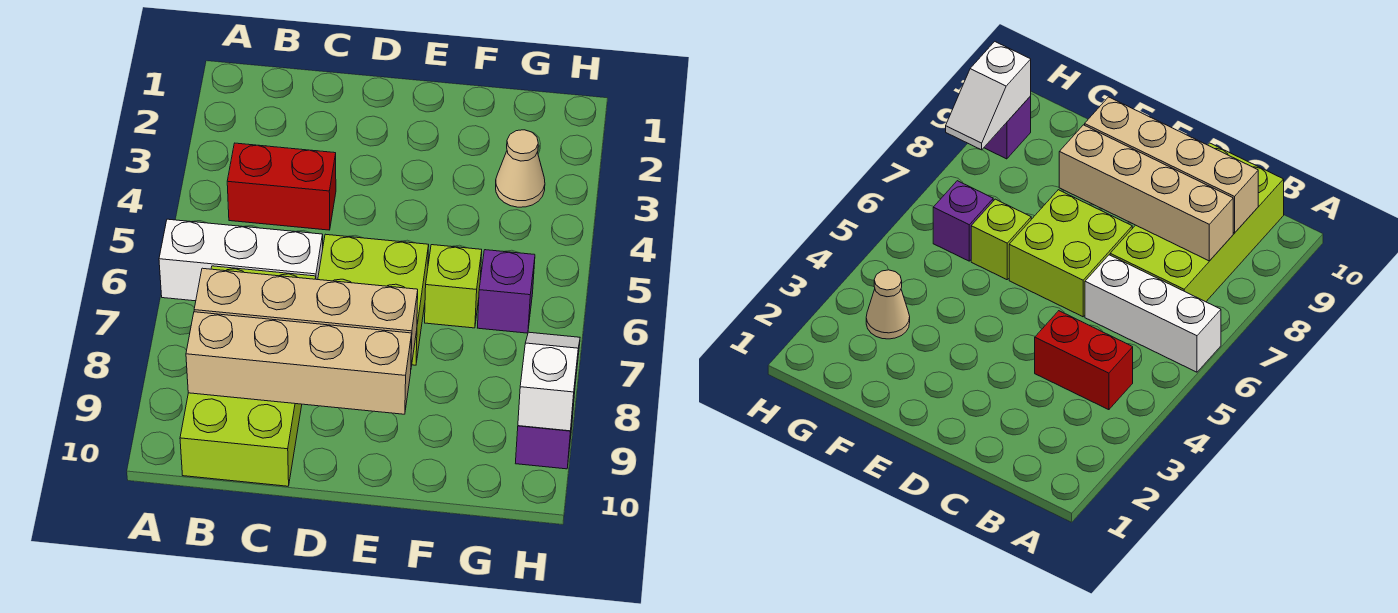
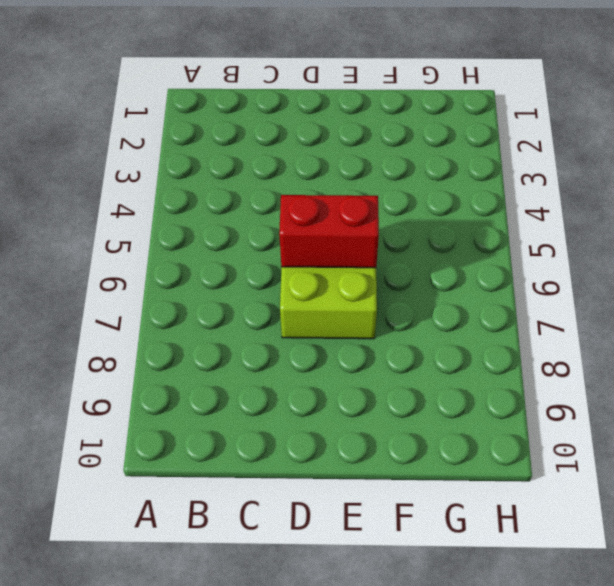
red brick D6:E6 level 2 -> red brick B4:C4 level 1
none -> white brick A6:C6 level 1
none -> lime brick B7:C10 level 1

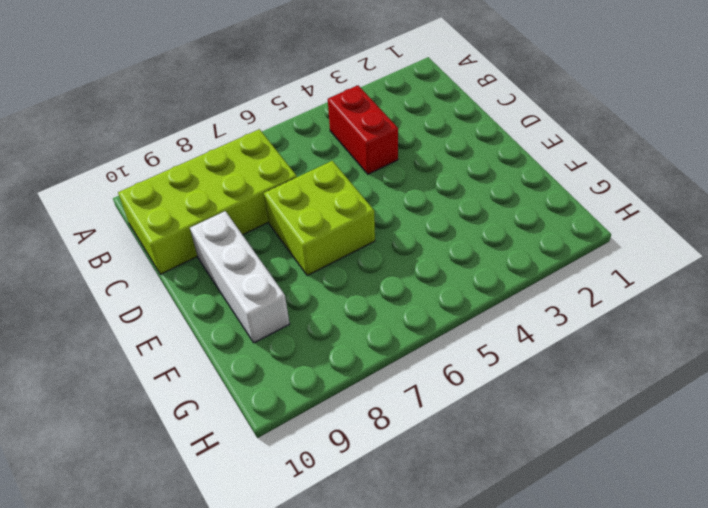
white brick D9:F9 level 1 -> white brick A6:C6 level 1
none -> lime brick F6 level 1
none -> tan cone G3 level 1

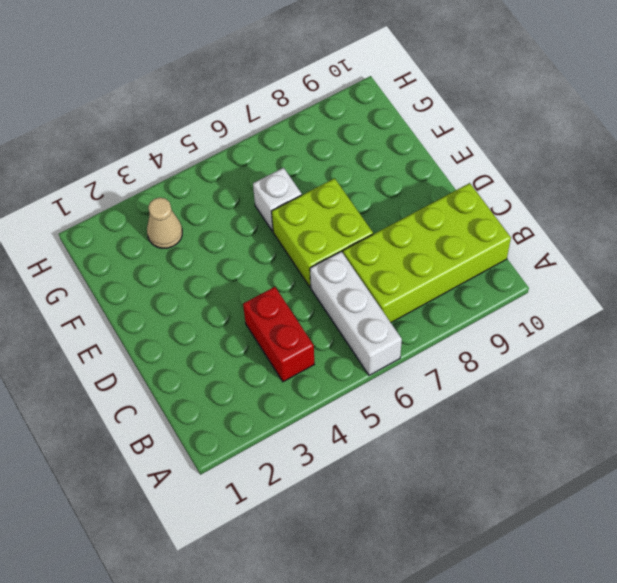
white brick F6 level 1 -> lime brick F6 level 1
none -> purple brick G6 level 1
none -> purple brick H9 level 1

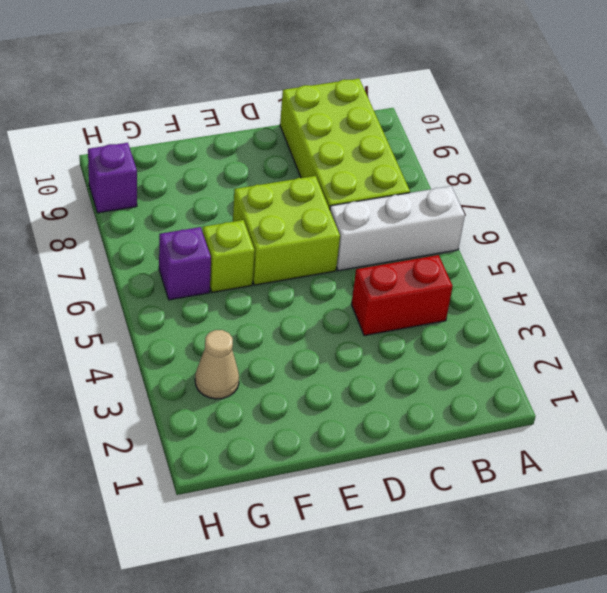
none -> tan brick B8:E8 level 2
none -> tan brick B9:E9 level 2

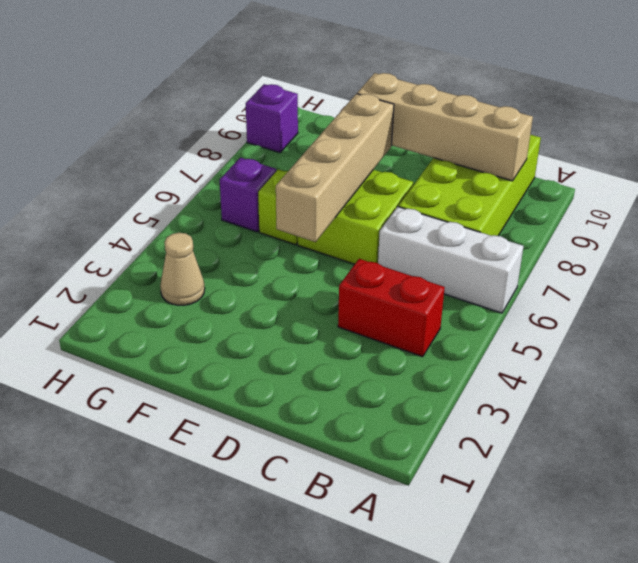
tan brick E5:E8 level 2 -> tan brick B8:E8 level 2
none -> white slope H8:H9 level 2 top 9

